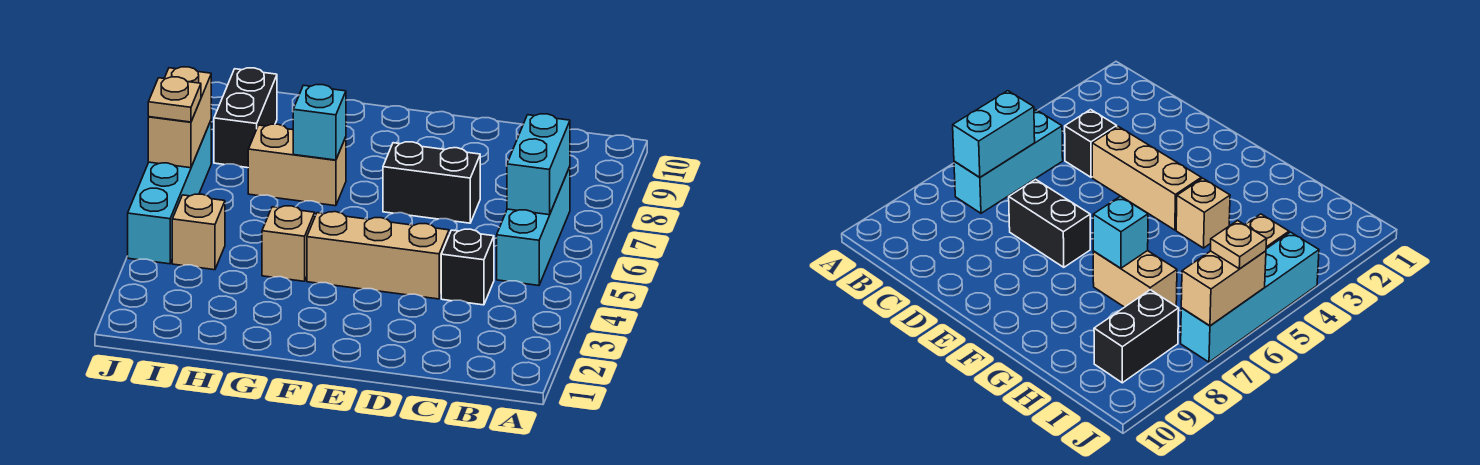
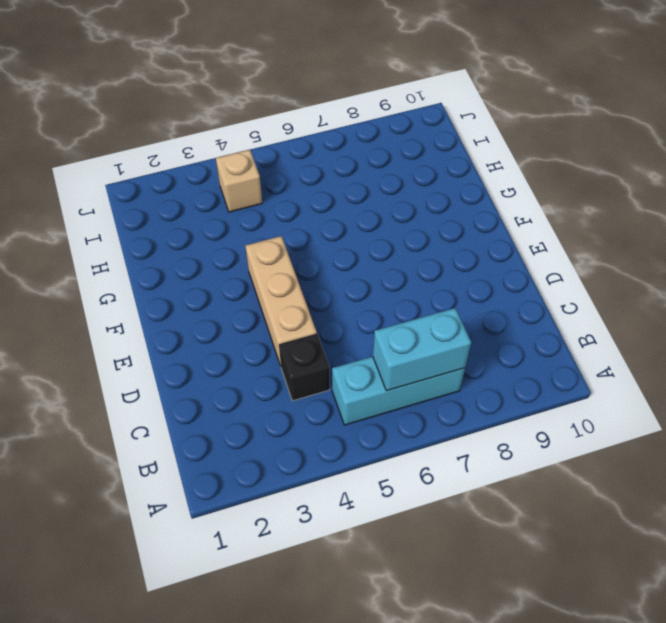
none -> black brick D7:E7 level 1
none -> tan brick G4 level 1
none -> tan brick G7:H7 level 1

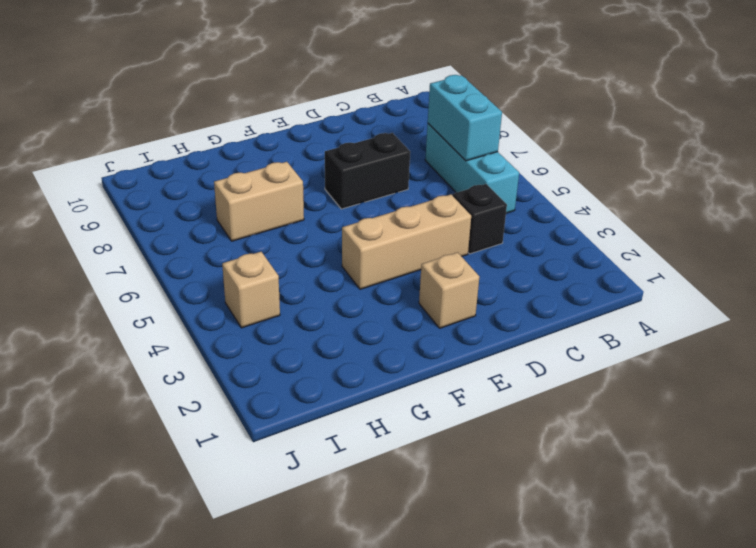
tan brick E2 level 1 -> tan brick G4 level 1
none -> black brick I8:I9 level 1
none -> cyan brick J4:J7 level 1
none -> cyan brick G7 level 2

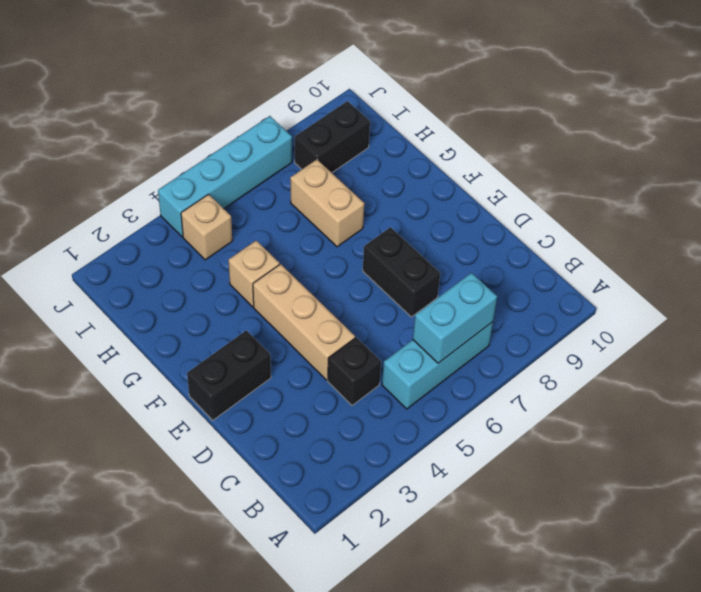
black brick E1:E2 level 1 -> none
none -> cyan brick G7 level 2
none -> tan brick J6:J7 level 2
none -> tan plate J6 level 3

